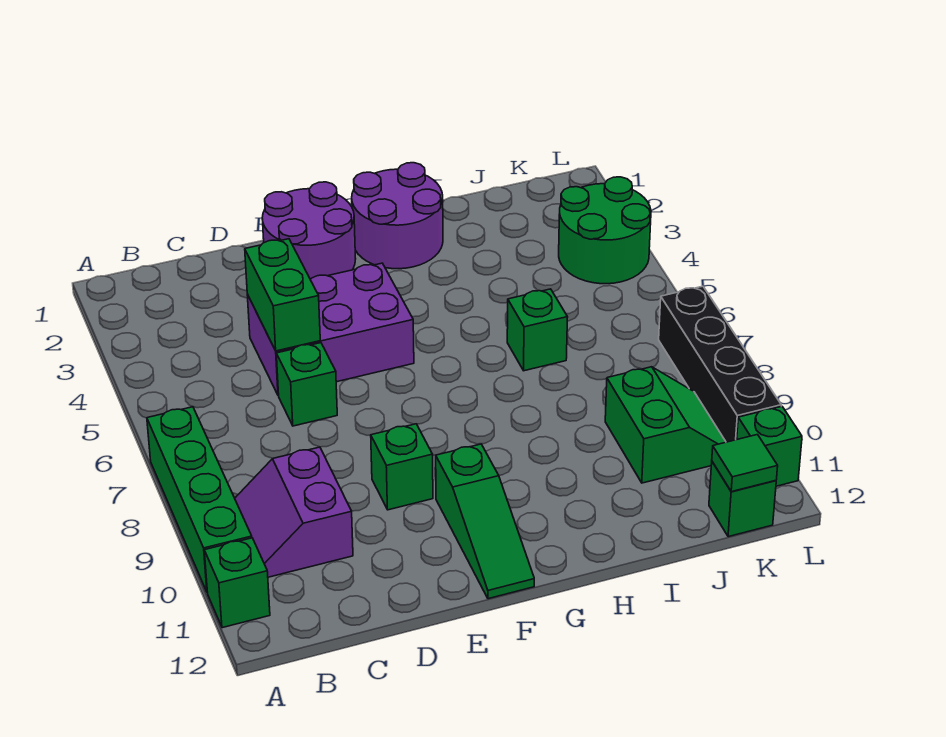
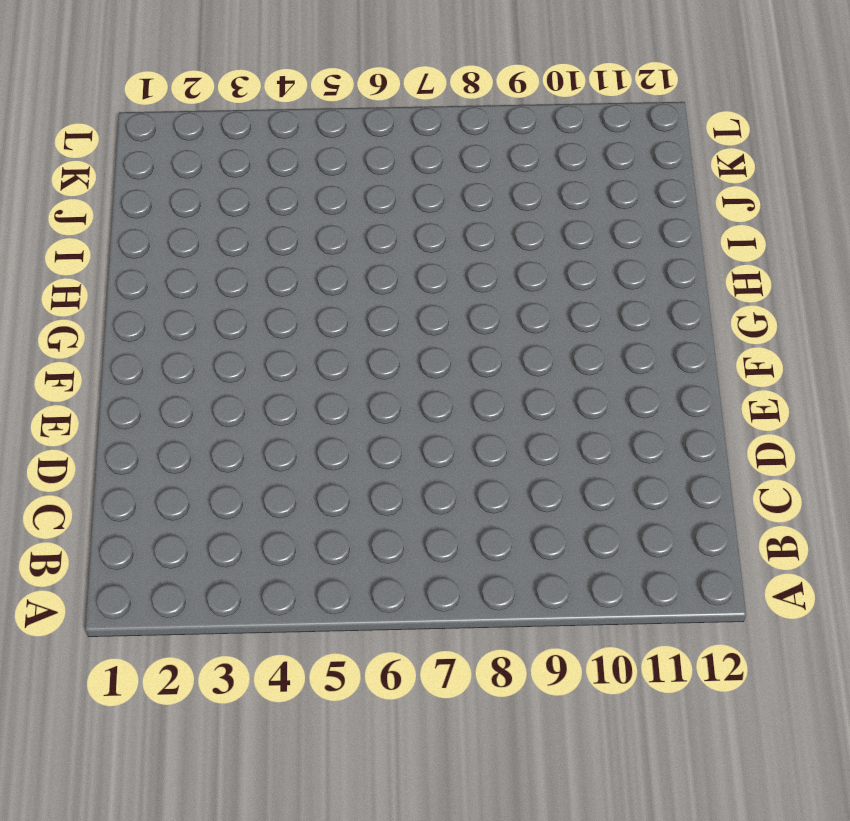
none -> green brick A7:A10 level 1
none -> green brick A11 level 1
none -> purple slope B9:C10 level 1 top C

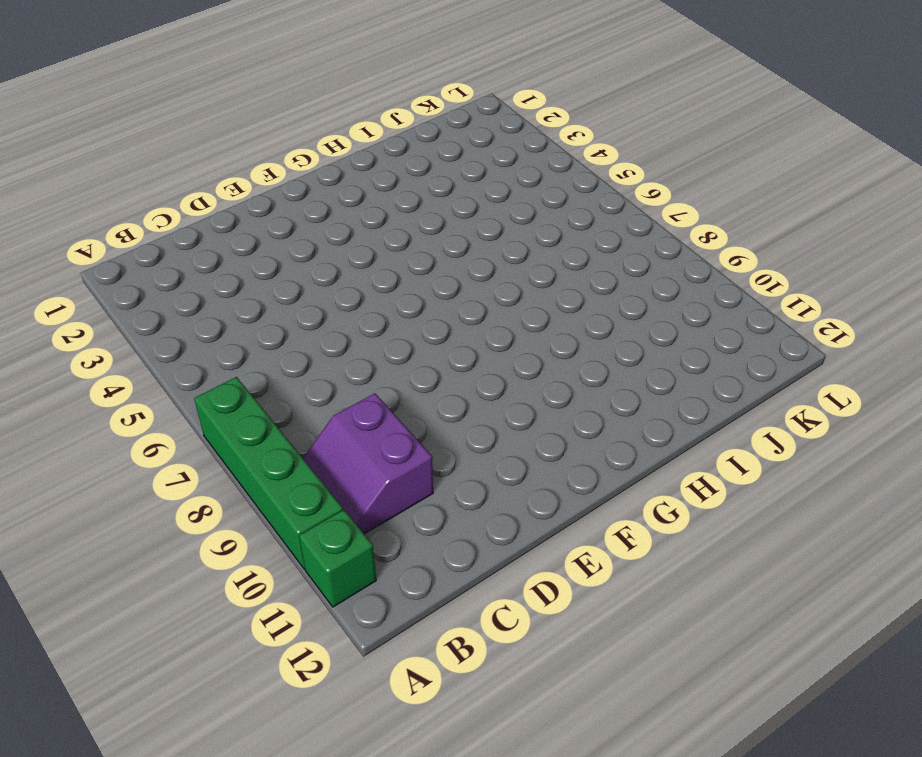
none -> purple brick D4:F5 level 1
none -> green brick D6 level 1
none -> purple round brick E1:F2 level 1

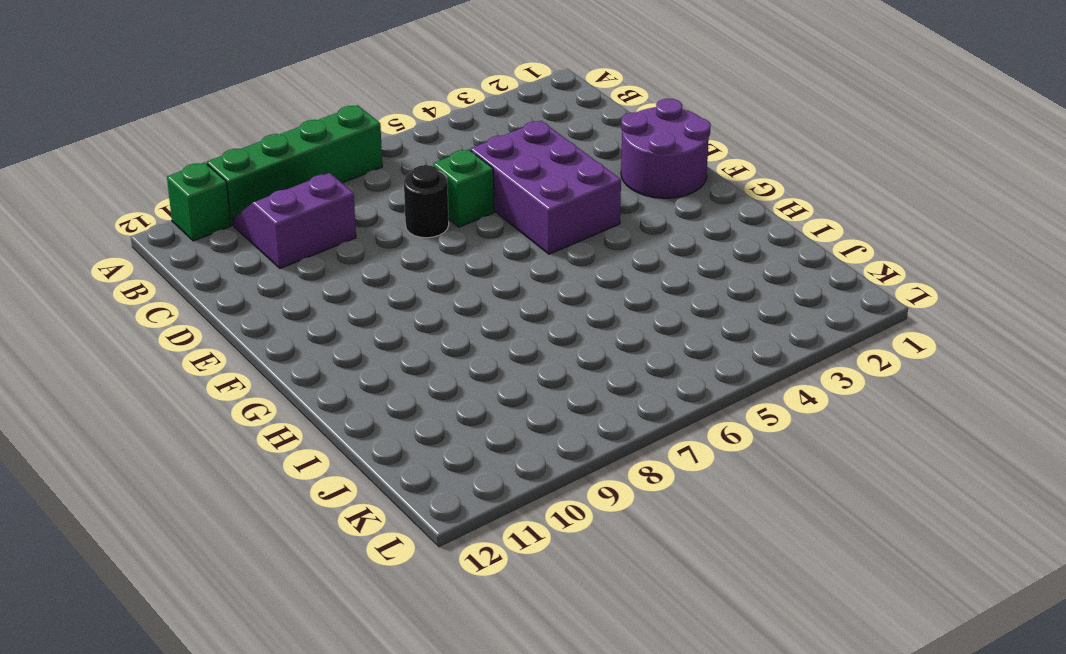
black round brick D7 level 1 -> none
none -> green brick E9 level 1
none -> green slope F10:F12 level 1 top 10
none -> purple round brick G1:H2 level 1

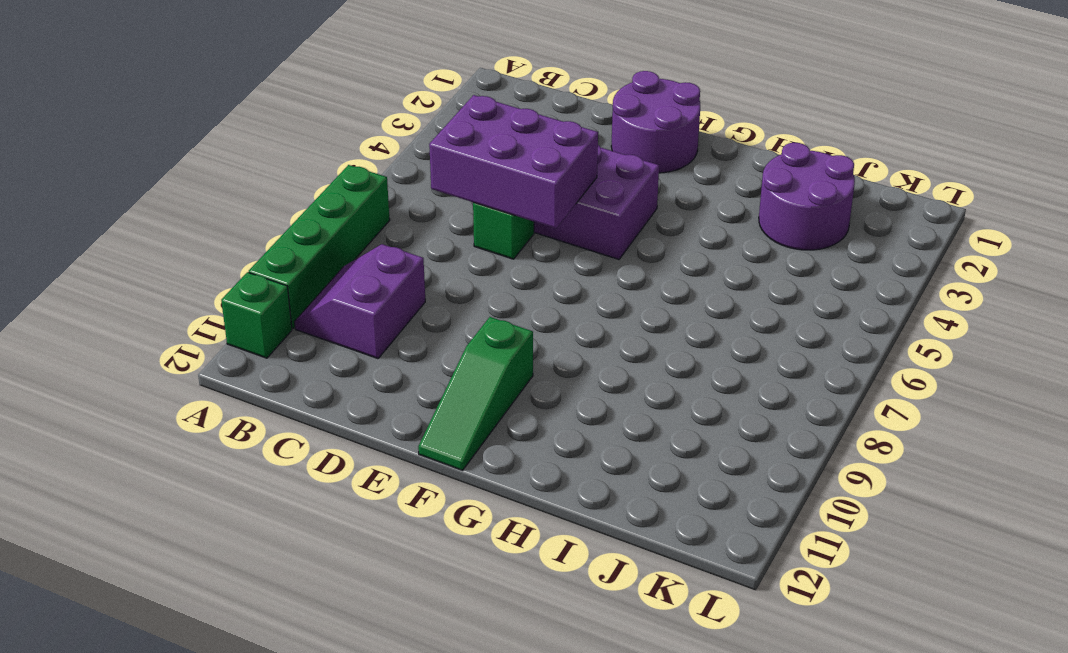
purple brick C5:E6 level 2 -> green brick D4:D5 level 2
purple round brick I2:J3 level 1 -> purple round brick G1:H2 level 1
none -> green brick E9 level 1
none -> green brick I6 level 1
none -> green slope J9:K10 level 1 top J

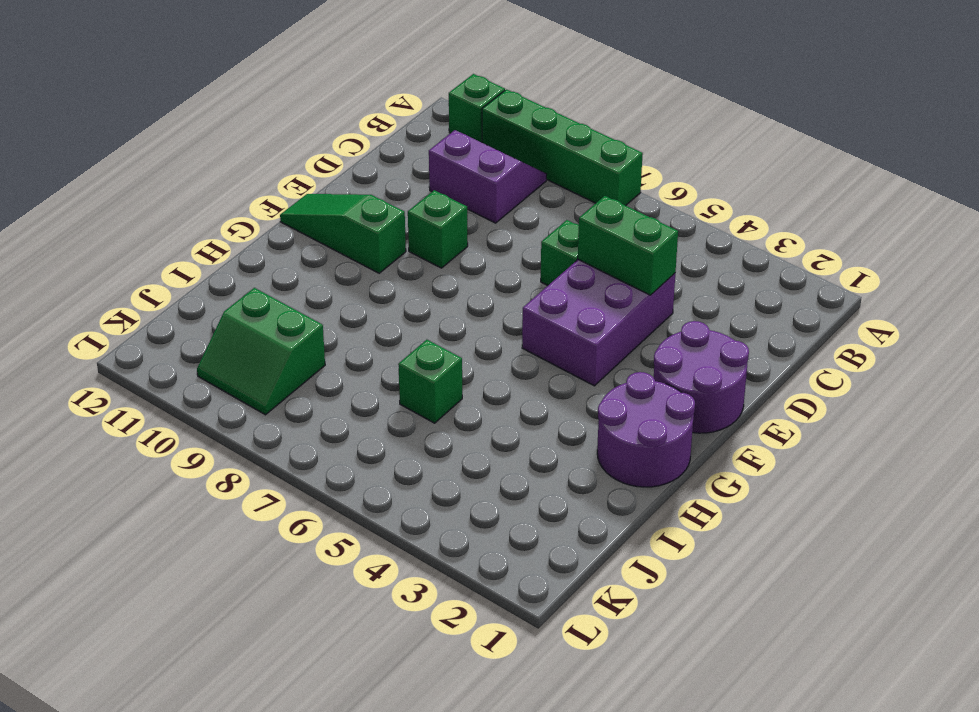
none -> green round brick K3:L4 level 1
none -> green brick K12 level 1
none -> black brick L7:L10 level 1

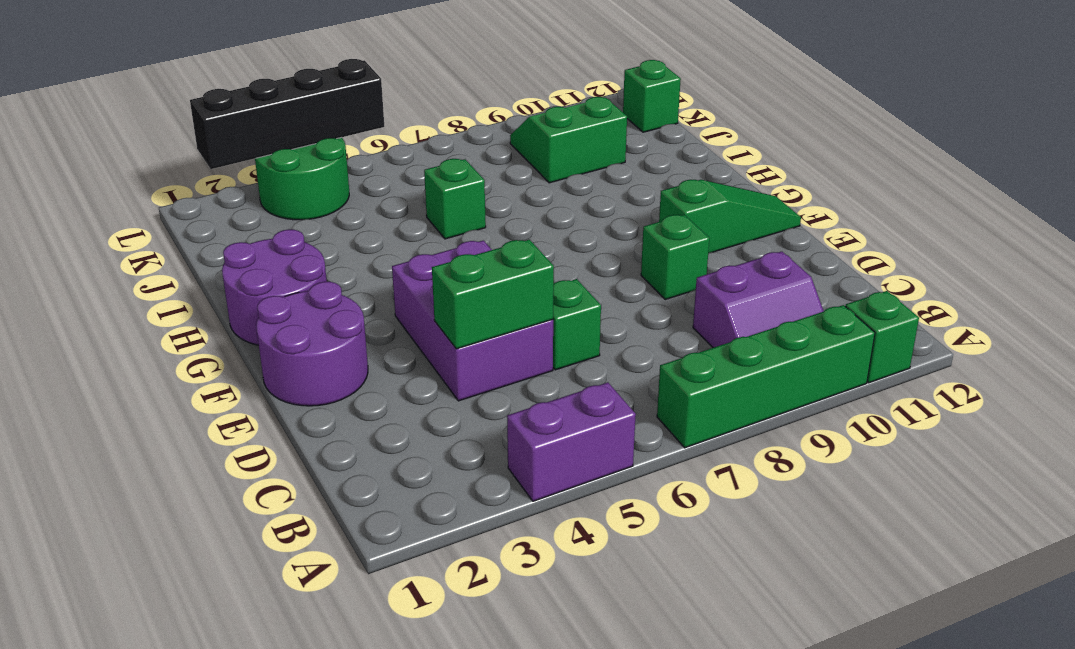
purple brick A4:A5 level 1 -> none
black brick L2:L5 level 2 -> black brick L7:L10 level 1
none -> green brick L11 level 1
none -> green tile K12 level 2

